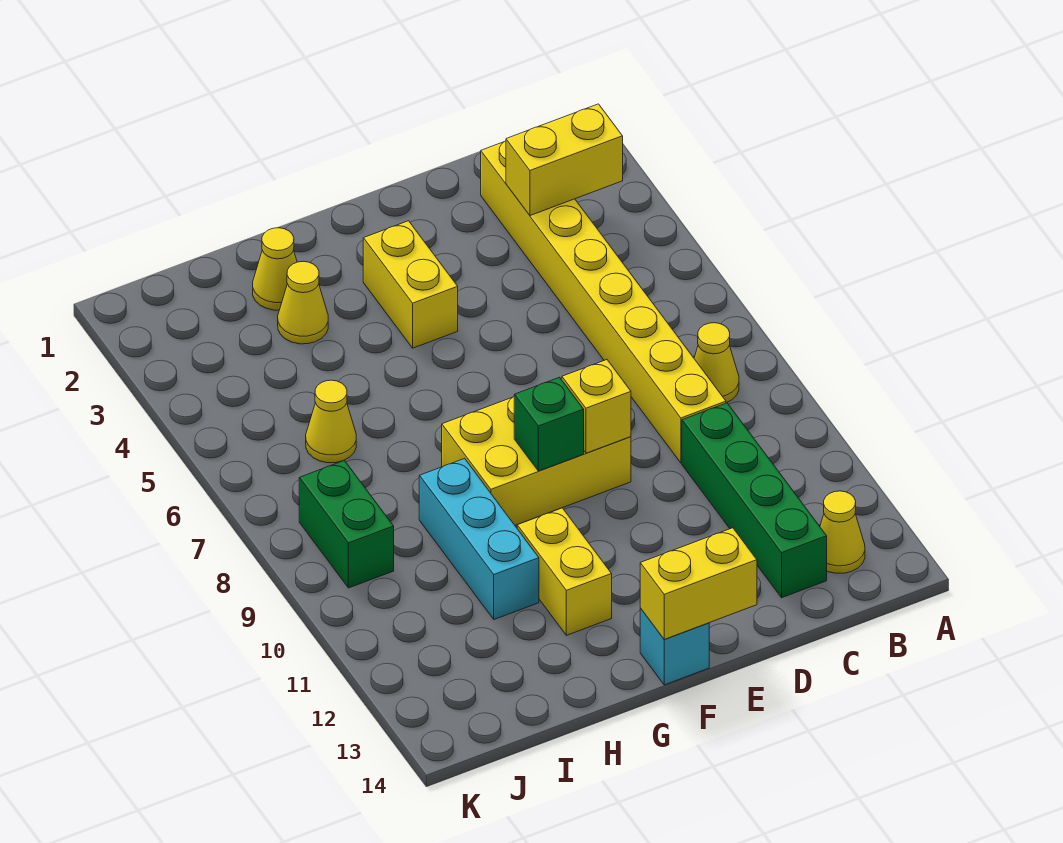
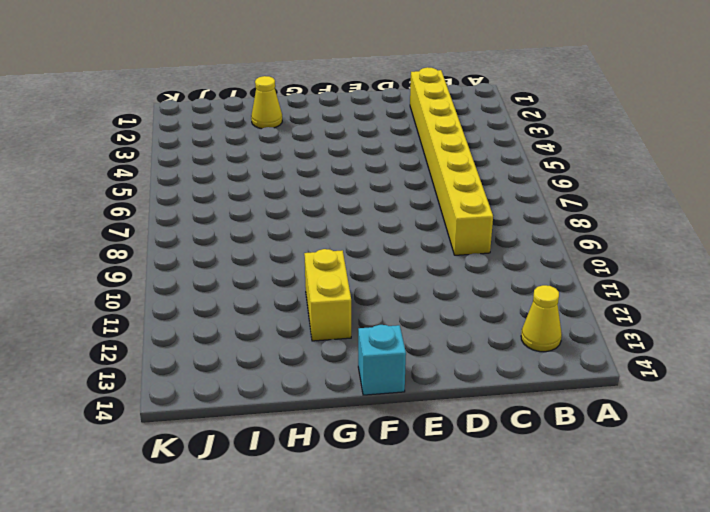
none -> yellow cone B8 level 1
none -> green brick C10:C13 level 1
none -> yellow brick E8:G9 level 1

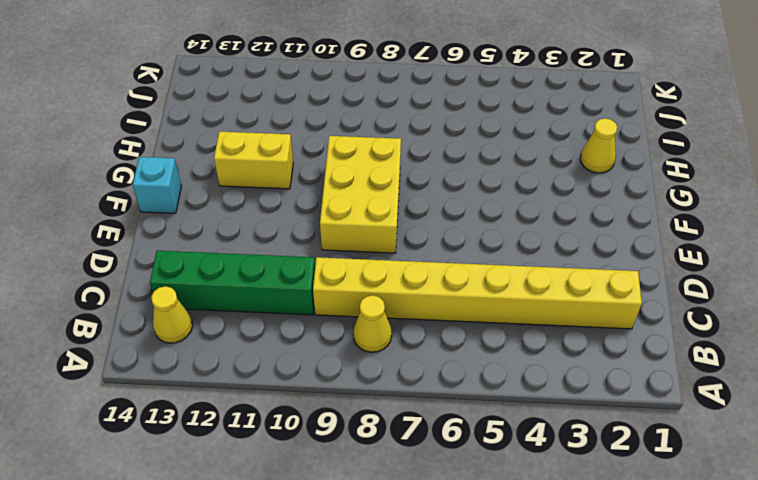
none -> yellow brick F3:F4 level 1
none -> yellow cone H3 level 1
none -> cyan brick H9:H11 level 1

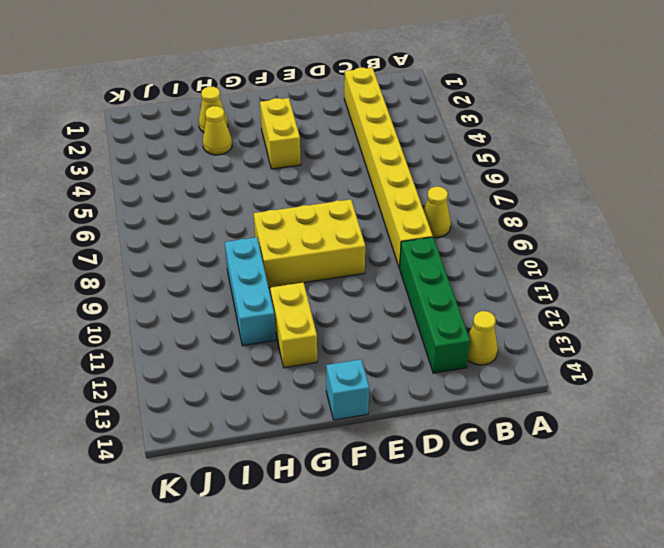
none -> yellow cone I6 level 1
none -> green brick J8:J9 level 1
none -> yellow brick B3:C3 level 2

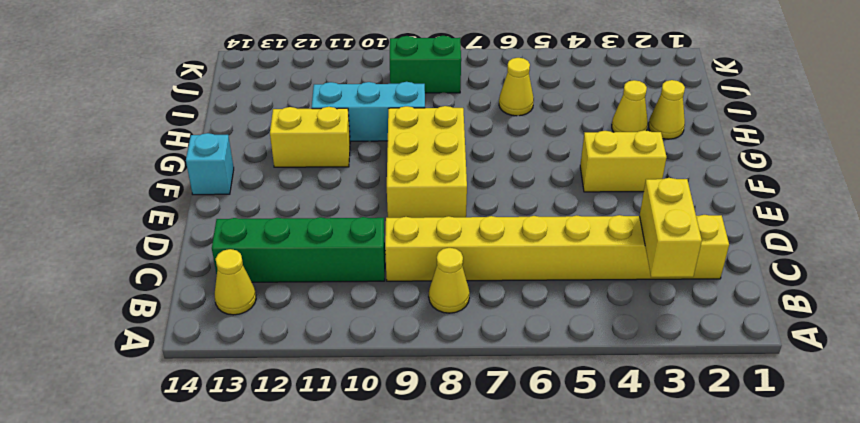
none -> yellow brick E9 level 2
none -> yellow brick E14:F14 level 2
none -> green brick F9 level 2

